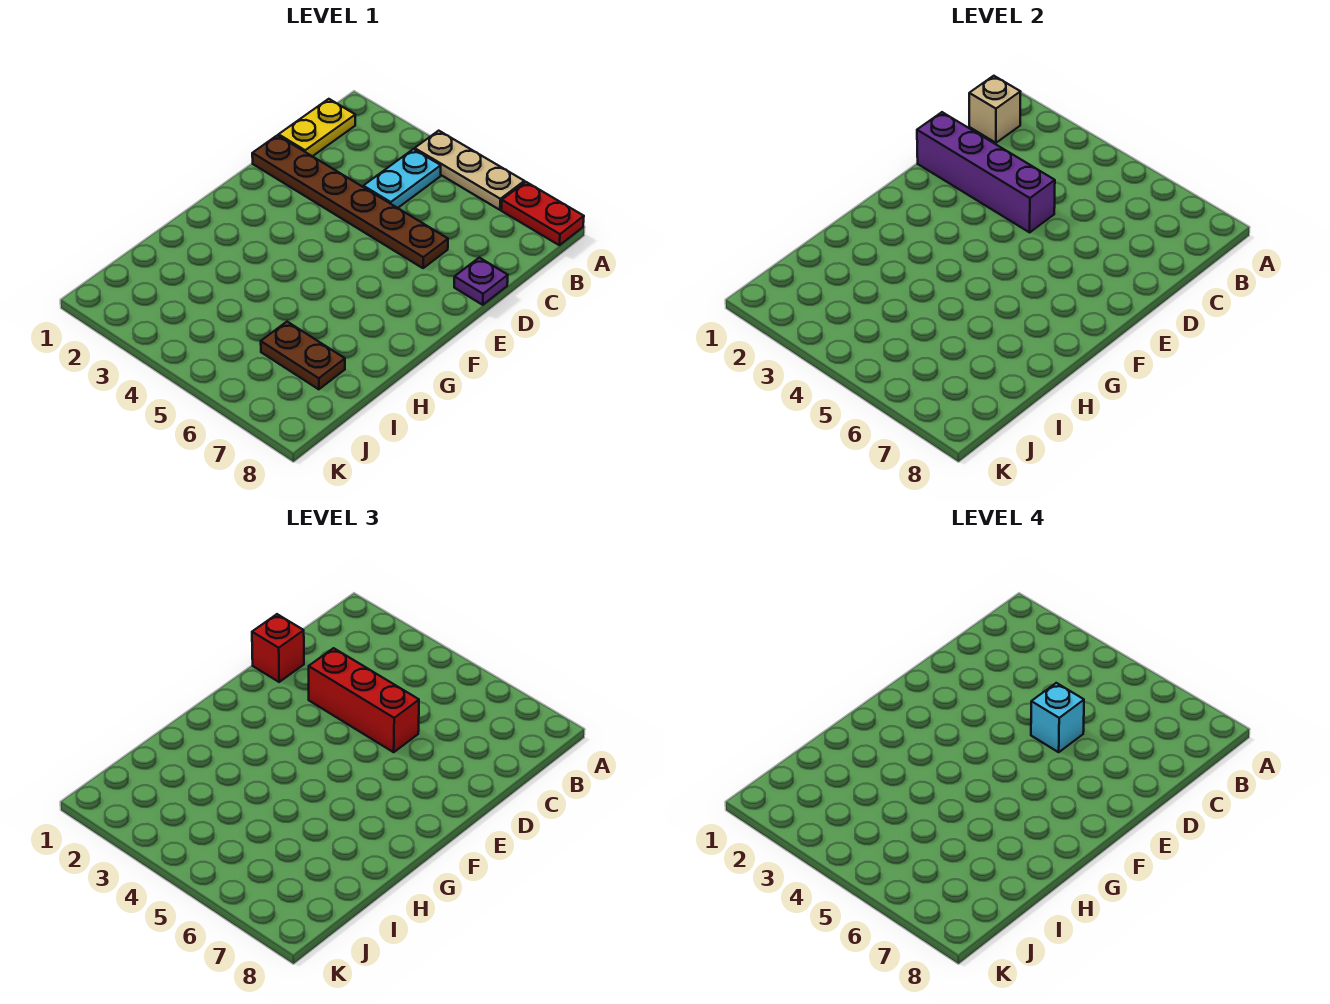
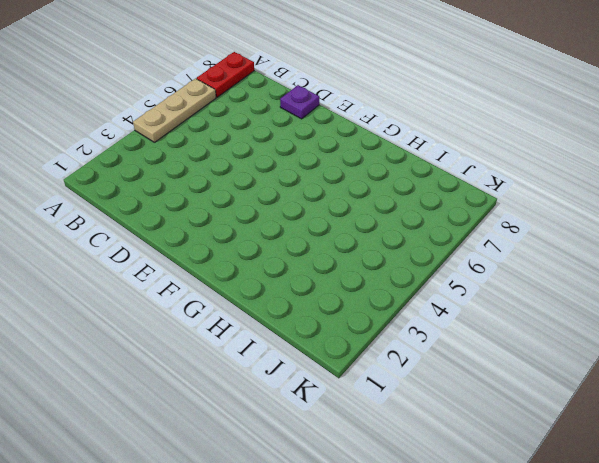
none -> yellow plate B1:C1 level 1
none -> cyan plate B4:C4 level 1
none -> brown plate D1:D6 level 1

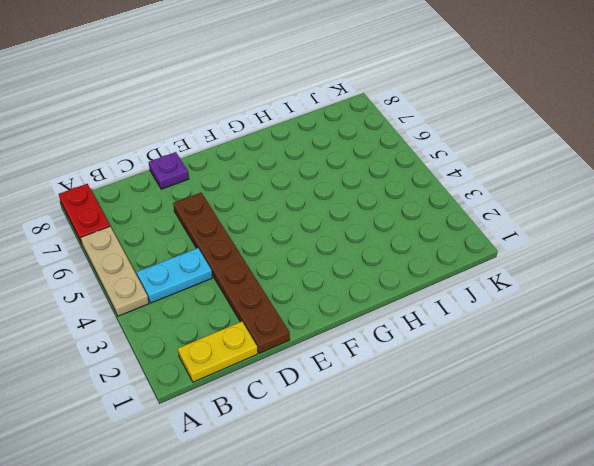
none -> brown plate I6:I7 level 1
none -> tan brick B1 level 2
none -> purple brick D1:D4 level 2

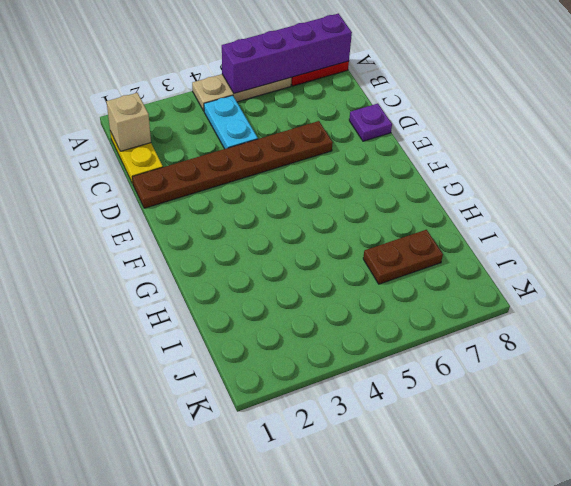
purple brick A5:A8 level 2 -> purple brick D1:D4 level 2
none -> red brick D1 level 3
none -> red brick D3:D5 level 3
none -> cyan brick D5 level 4

